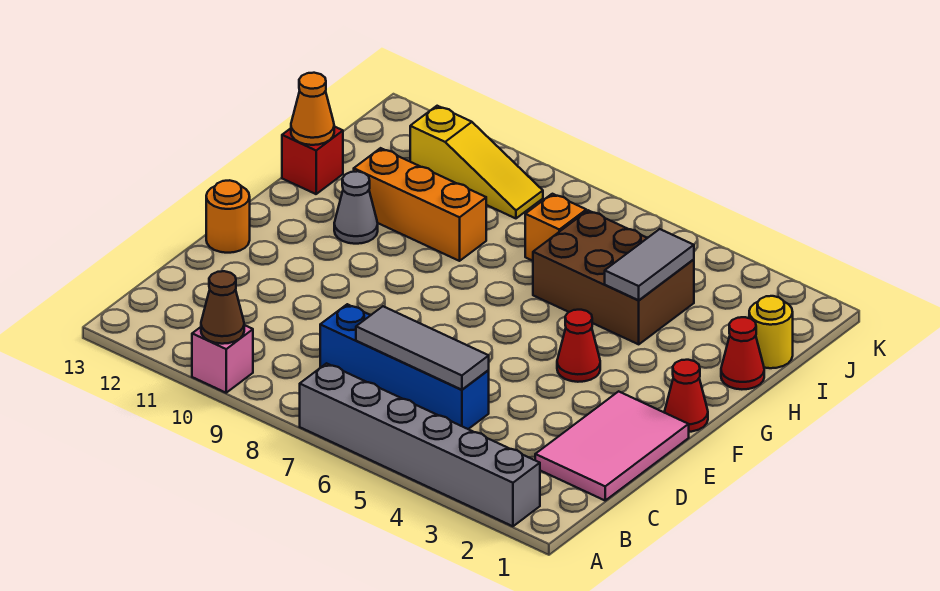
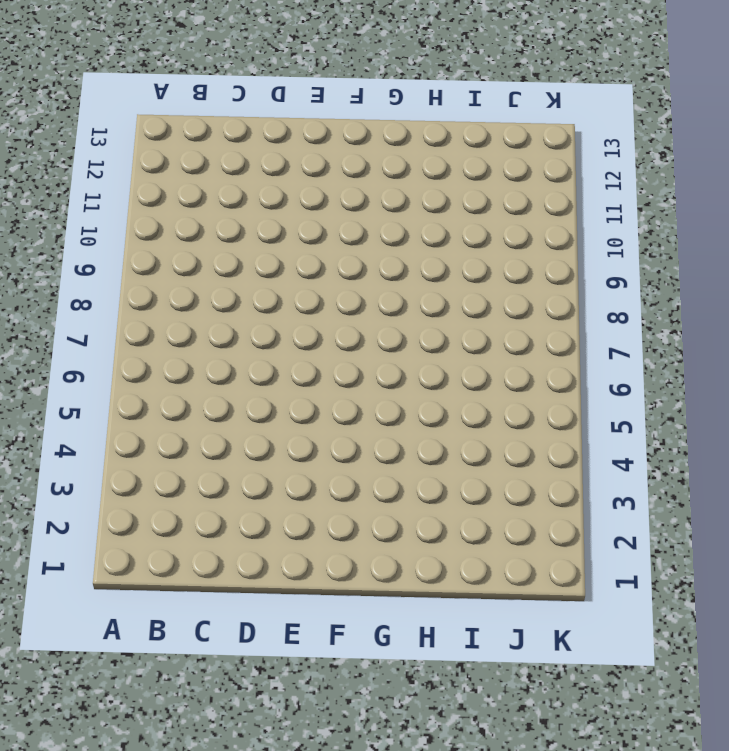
none -> grey brick A2:A7 level 1
none -> pink brick A10 level 1
none -> pink tile C1:E2 level 1

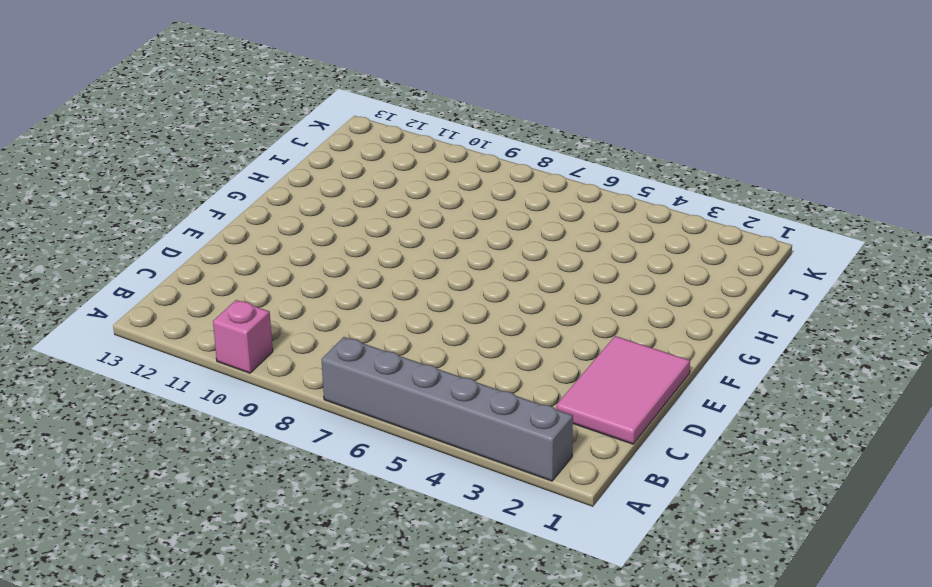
none -> blue brick C5:C8 level 1
none -> orange round brick E13 level 1
none -> red cone F1 level 1

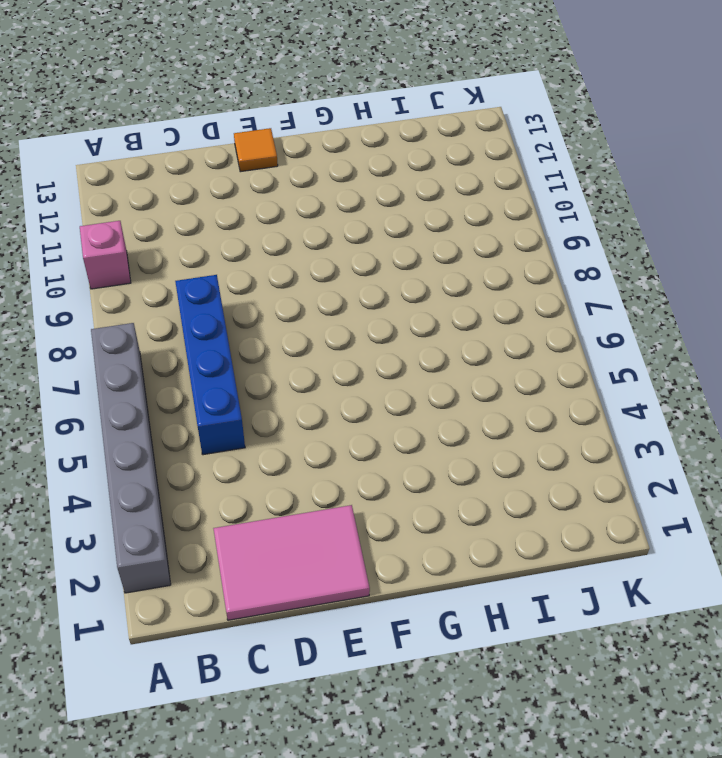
orange tile E13 level 1 -> orange round brick E13 level 1
none -> red cone F1 level 1
none -> red cone F4 level 1
none -> grey cone G11 level 1

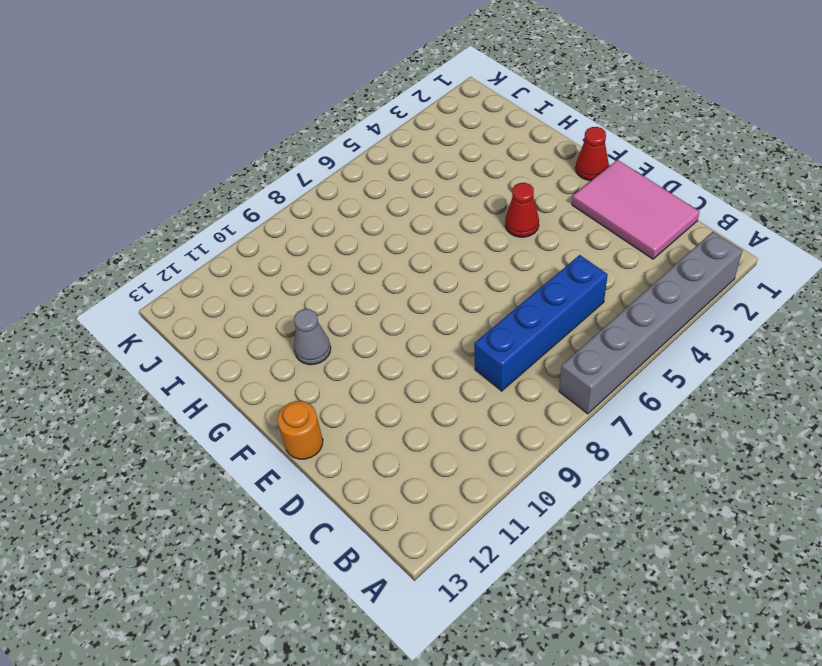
none -> pink brick A10 level 1
none -> red cone H1 level 1
none -> brown brick H4:I6 level 1

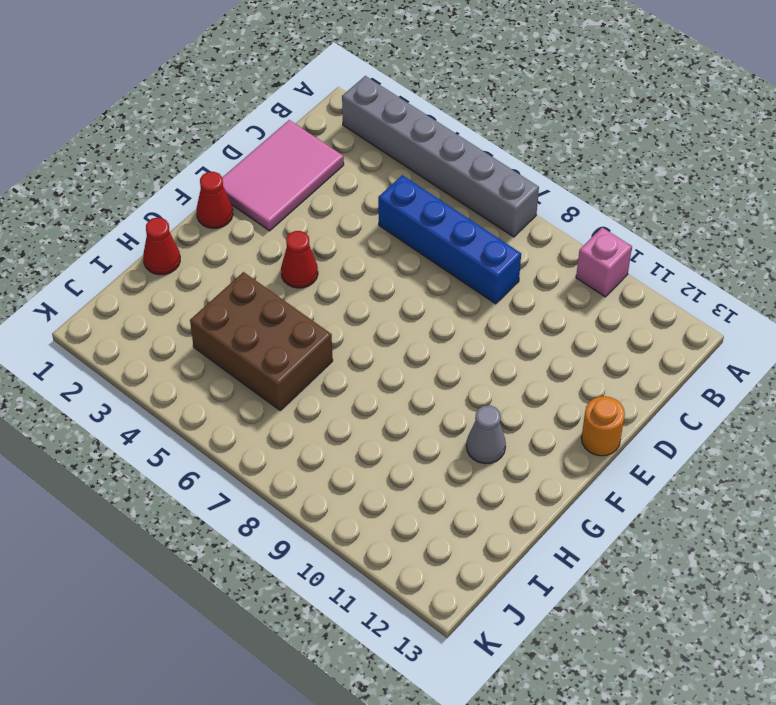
none -> orange brick H9:H11 level 1
none -> red brick H13 level 1
none -> yellow round brick I1 level 1

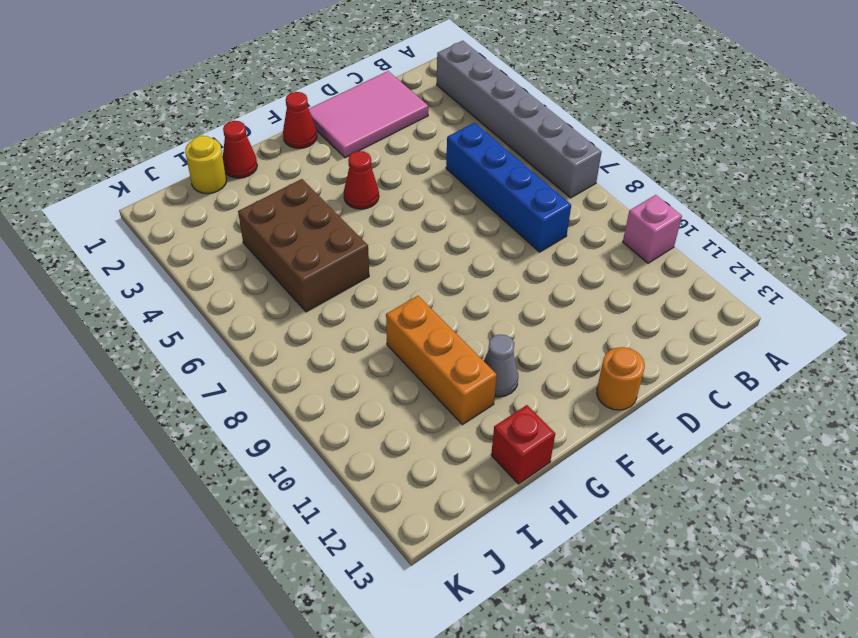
none -> orange brick I7 level 1
none -> yellow slope J9:J11 level 1 top 11
none -> brown cone A10 level 2

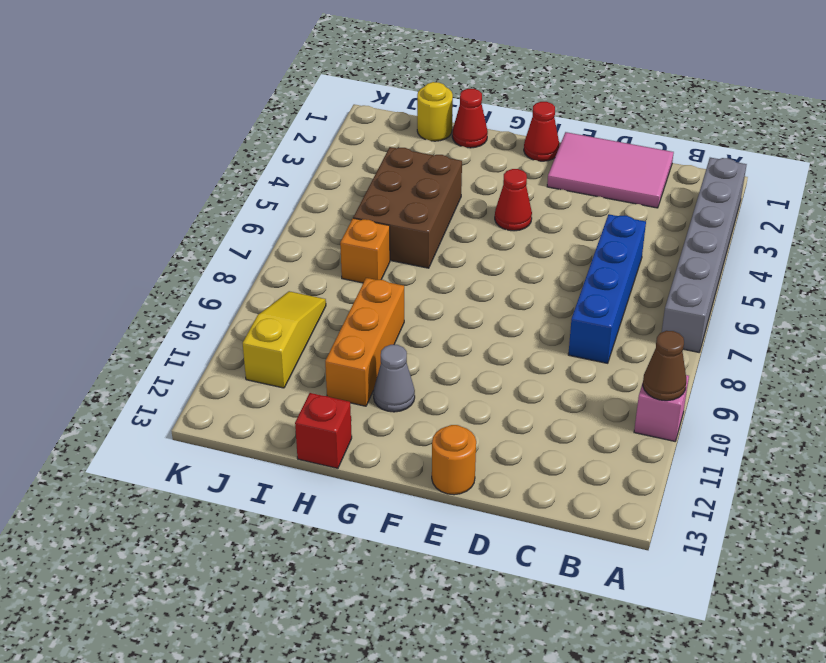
none -> grey tile C5:C7 level 2
none -> grey tile H4:I4 level 2
none -> orange cone H13 level 2

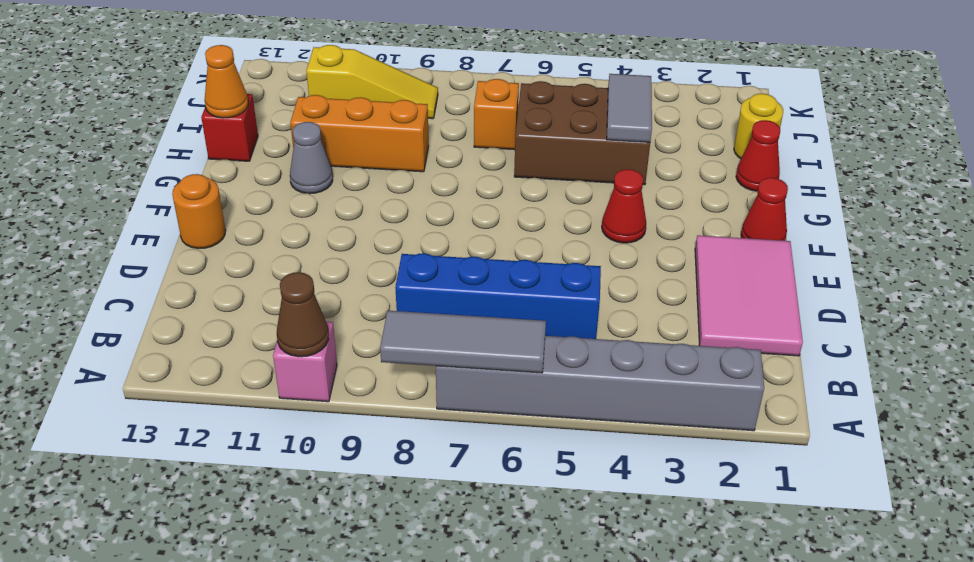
grey tile A6:A8 level 2 -> grey tile C5:C7 level 2

